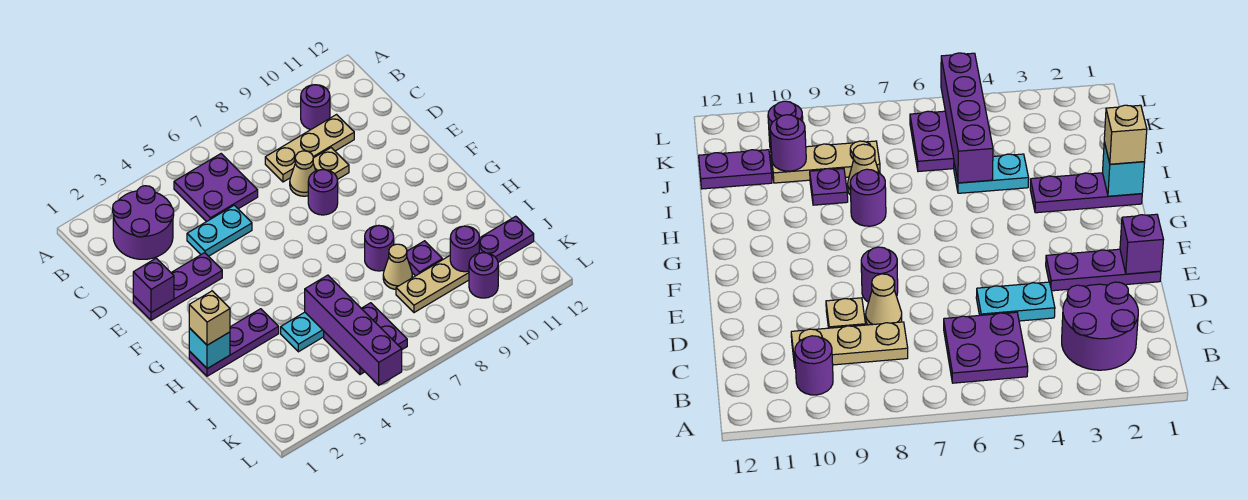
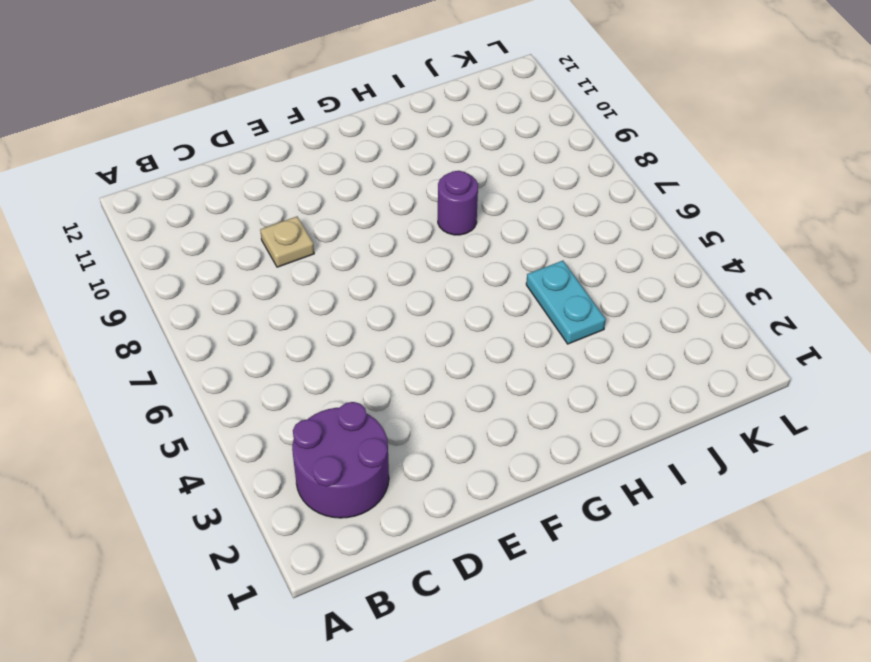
none -> purple plate B5:C6 level 1
none -> purple round brick B10 level 1
none -> tan plate C8:C10 level 1

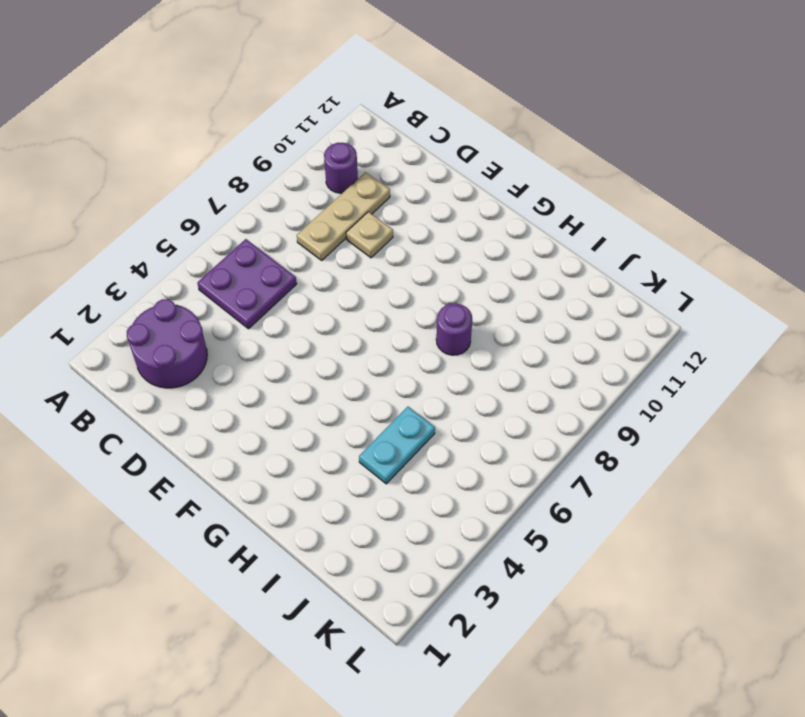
none -> cyan plate D4:D5 level 1
none -> tan cone D8 level 1
none -> purple plate E1:E3 level 1

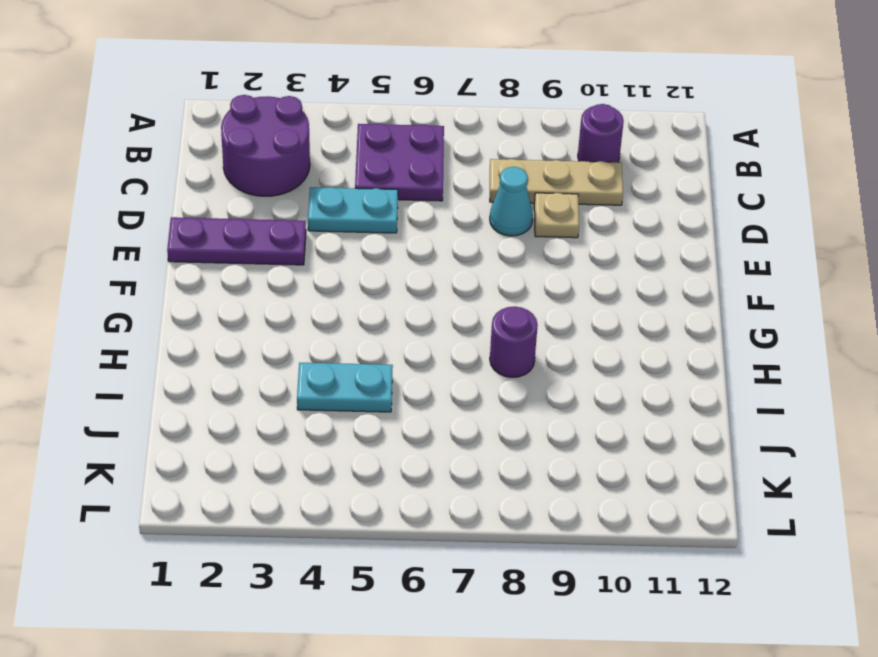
cyan cone D8 level 1 -> tan cone D8 level 1
none -> purple round brick E8 level 1
none -> purple plate H1:H3 level 1
none -> tan cone I8 level 1

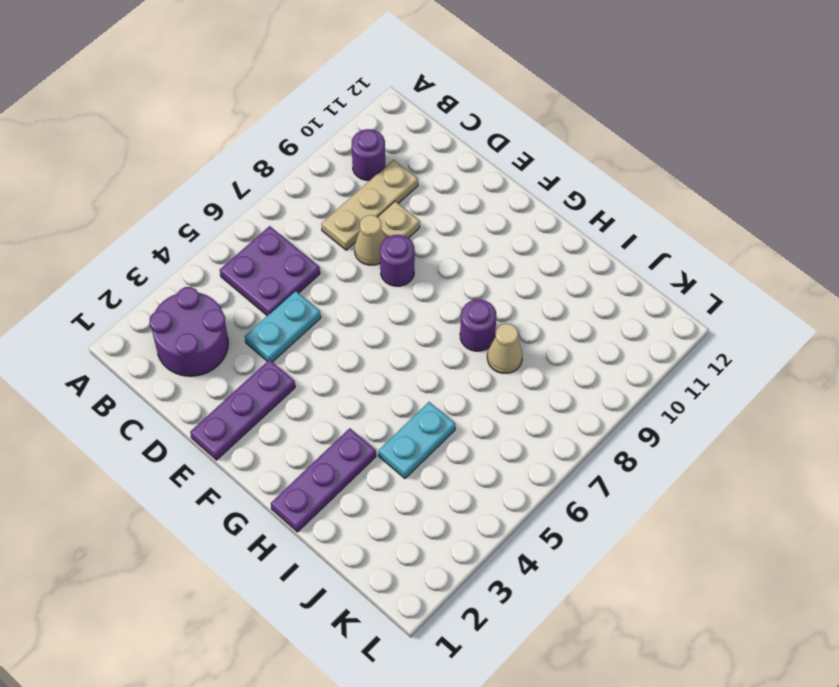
none -> purple plate I9 level 1
none -> purple plate J5:K6 level 1
none -> tan plate J8:J10 level 1

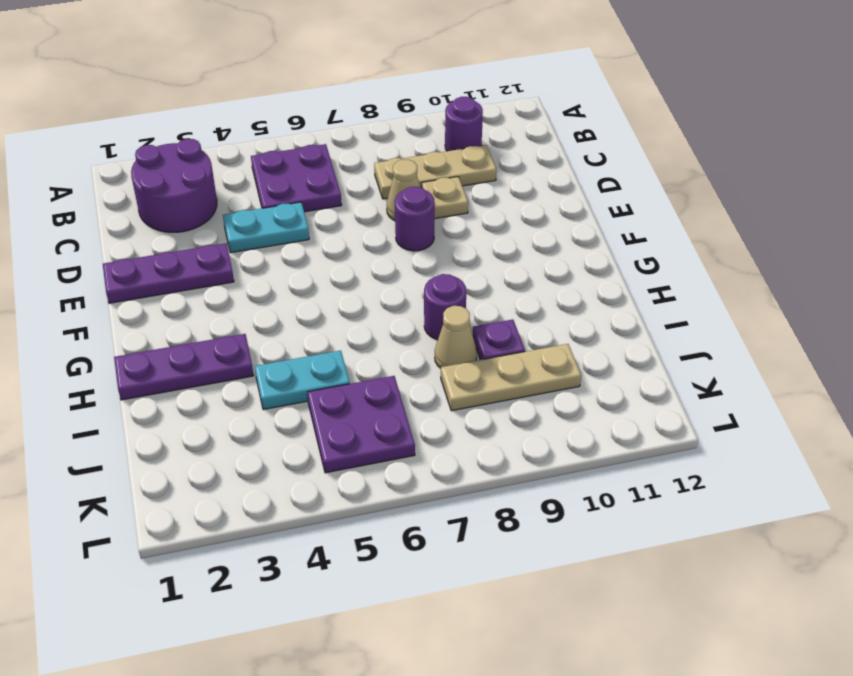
none -> purple plate J11:J12 level 1
none -> purple round brick K10 level 1
none -> purple brick E1 level 2

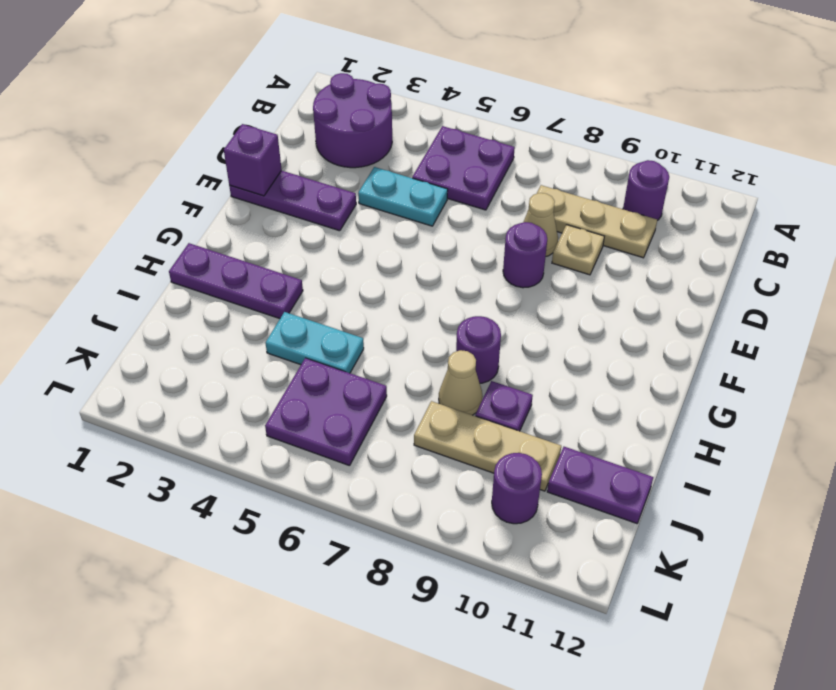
none -> cyan brick H1 level 2
none -> purple brick I5:L5 level 2
none -> purple round brick J10 level 2

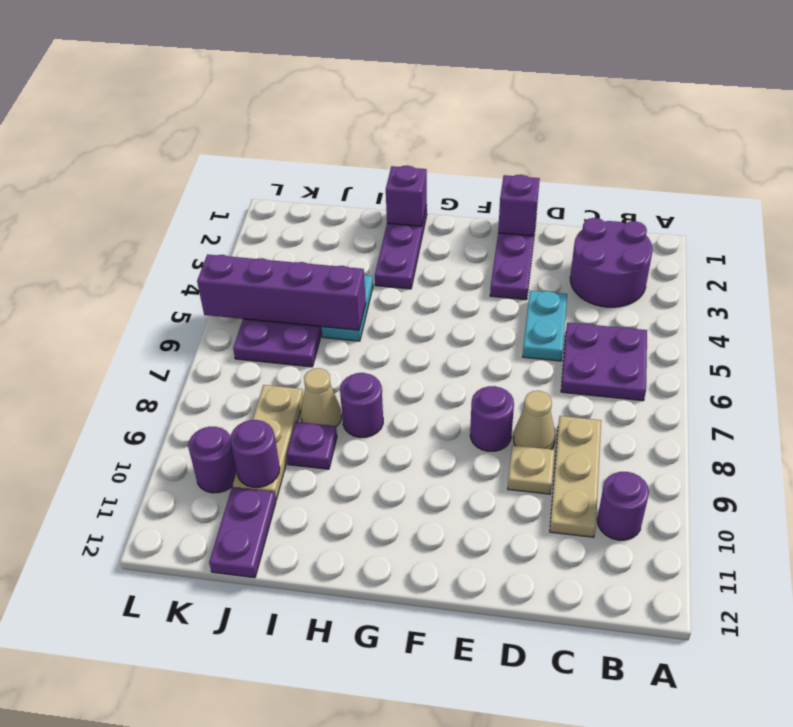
purple brick H1 level 2 -> cyan brick H1 level 2
none -> tan brick H1 level 3

